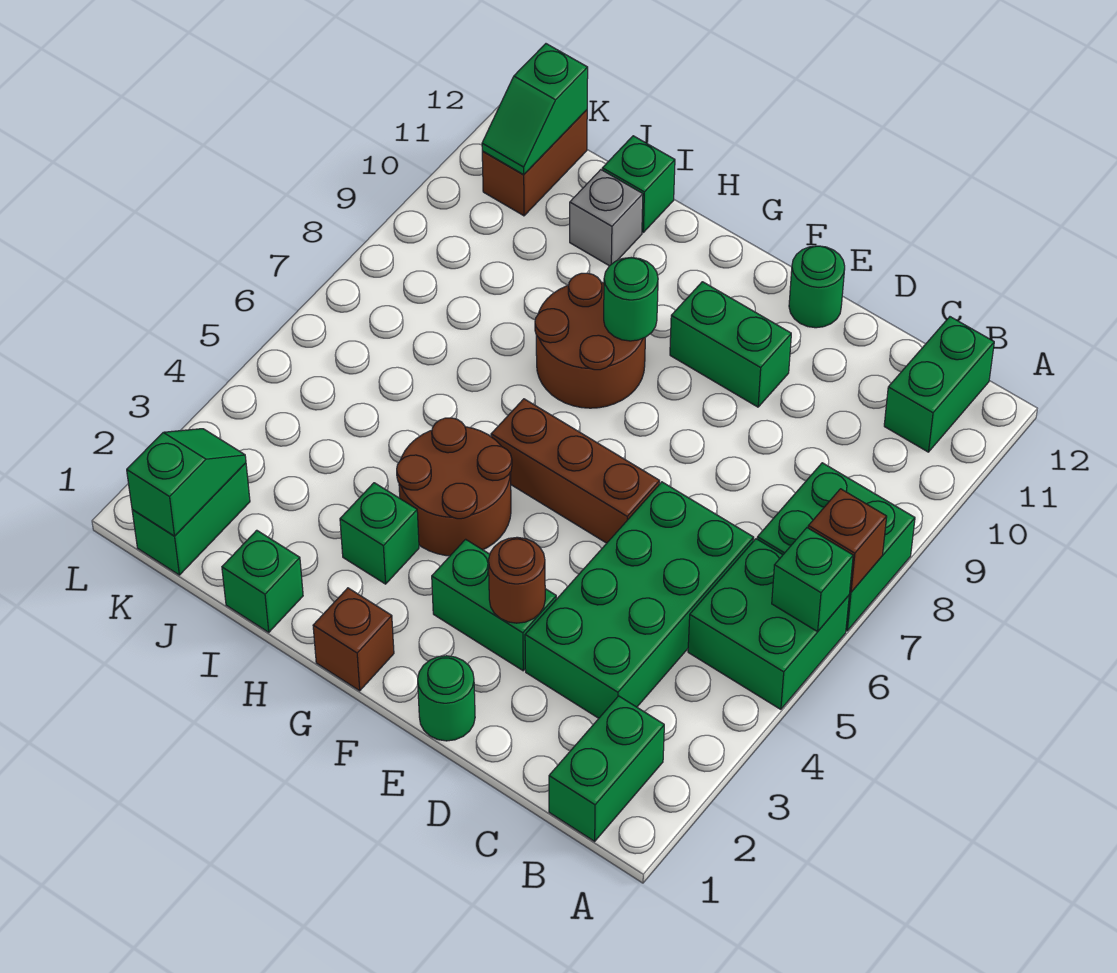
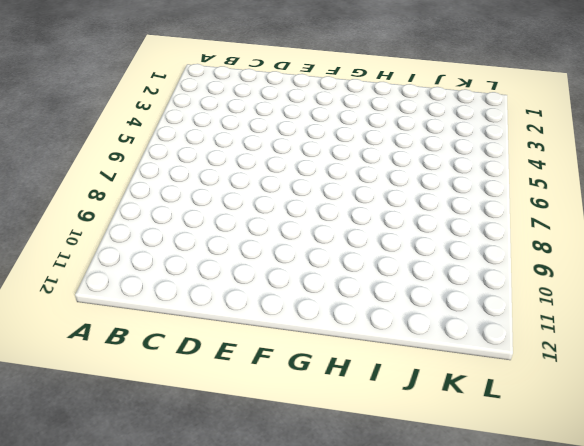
none -> green brick A5:B6 level 1
none -> green brick A7:B8 level 1
none -> green brick B1:B2 level 1

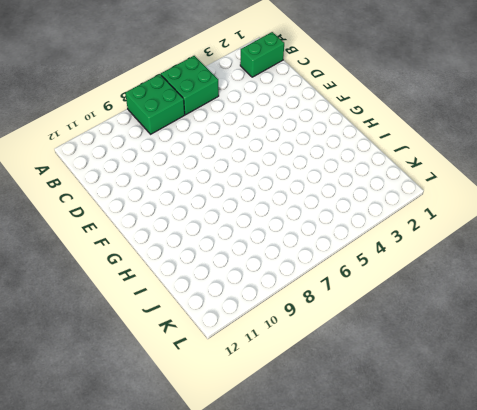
none -> green brick B11:B12 level 1
none -> green brick C3:D6 level 1
none -> green round brick E1 level 1

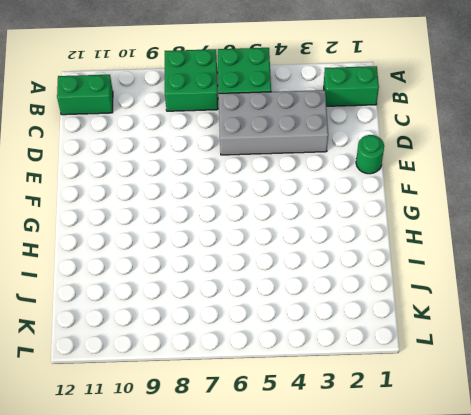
grey brick C3:D6 level 1 -> green brick C3:D6 level 1
none -> green brick E3:F3 level 1
none -> brown brick E6:G6 level 1
none -> green brick E10:F10 level 1

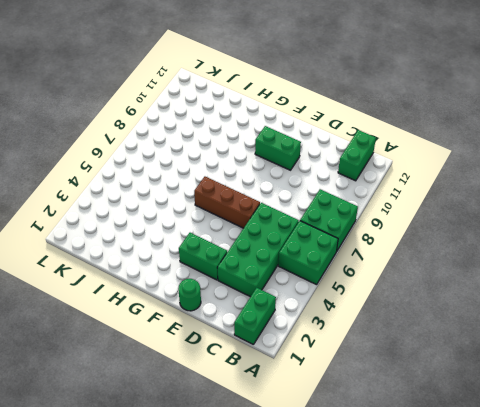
none -> green round brick E12 level 1
none -> brown brick G1 level 1
none -> brown round brick G4:H5 level 1

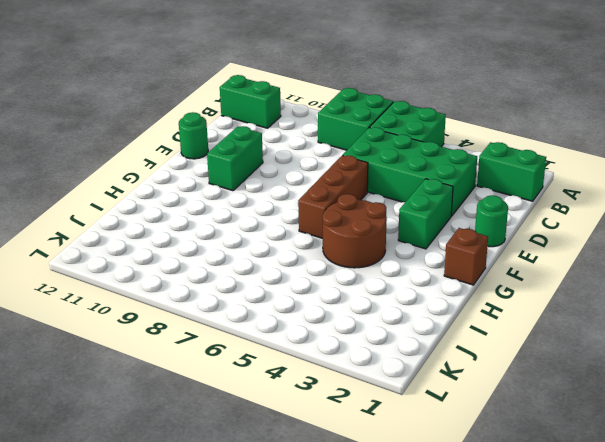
none -> brown round brick G8:H9 level 1
none -> green brick H3 level 1
none -> green brick I1 level 1

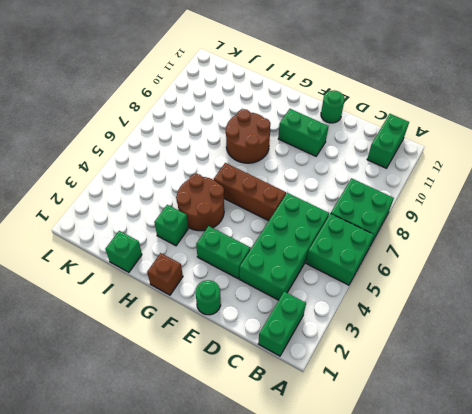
none -> grey brick I11 level 1
none -> green brick I12 level 1
none -> green brick K1:K2 level 1

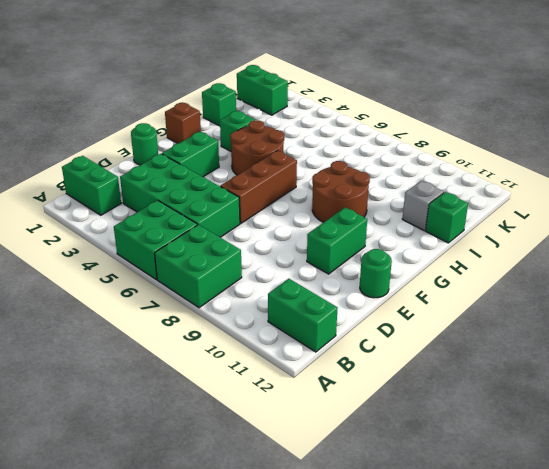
none -> brown brick K11:K12 level 1
none -> green brick A6 level 2
none -> brown brick A7 level 2

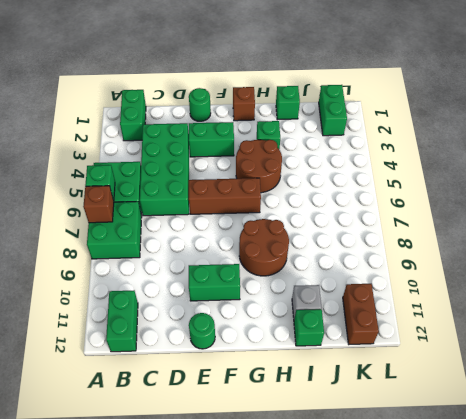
none -> brown round brick E3 level 2
none -> green round brick G9 level 2
none -> green slope K1:K2 level 2 top 1

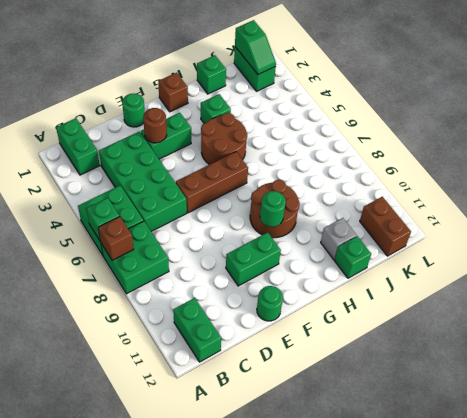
none -> green slope K11:K12 level 2 top 12

